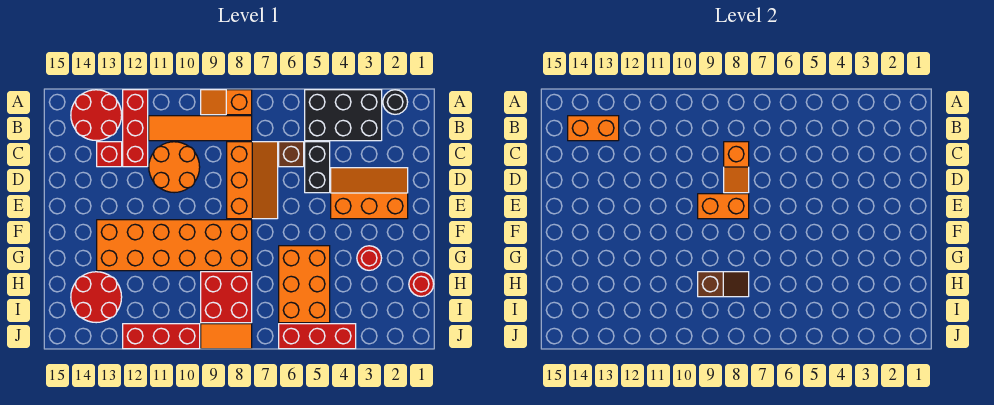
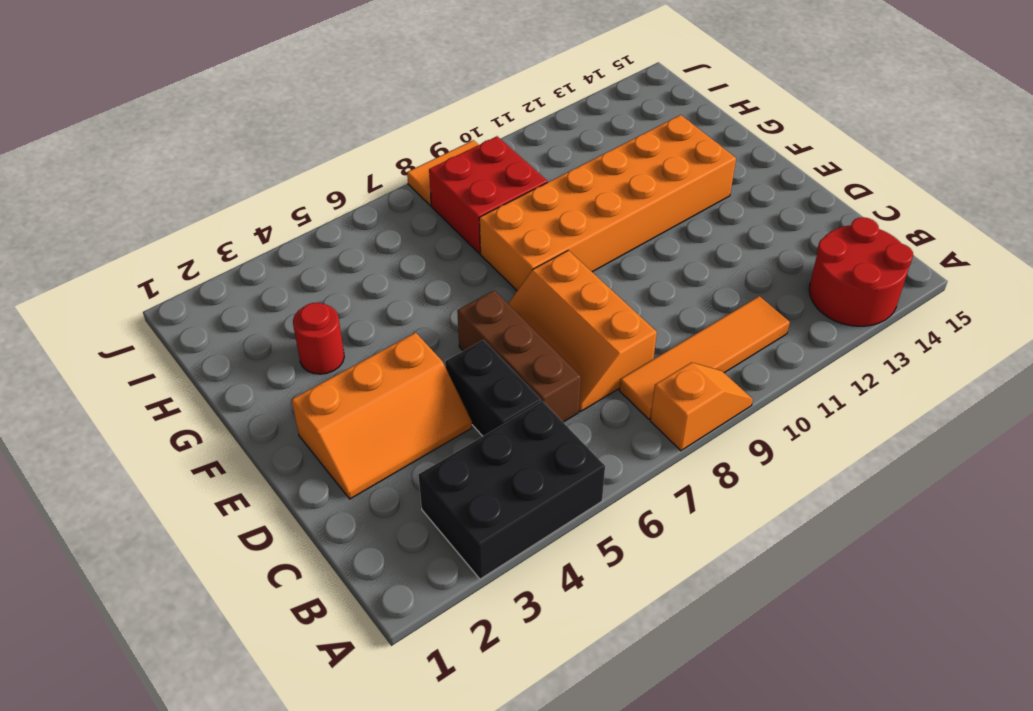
brown brick C6:E6 level 1 -> brown brick C6 level 1
none -> black round brick A2 level 1
none -> red brick A12:C12 level 1
none -> orange round brick C10:D11 level 1

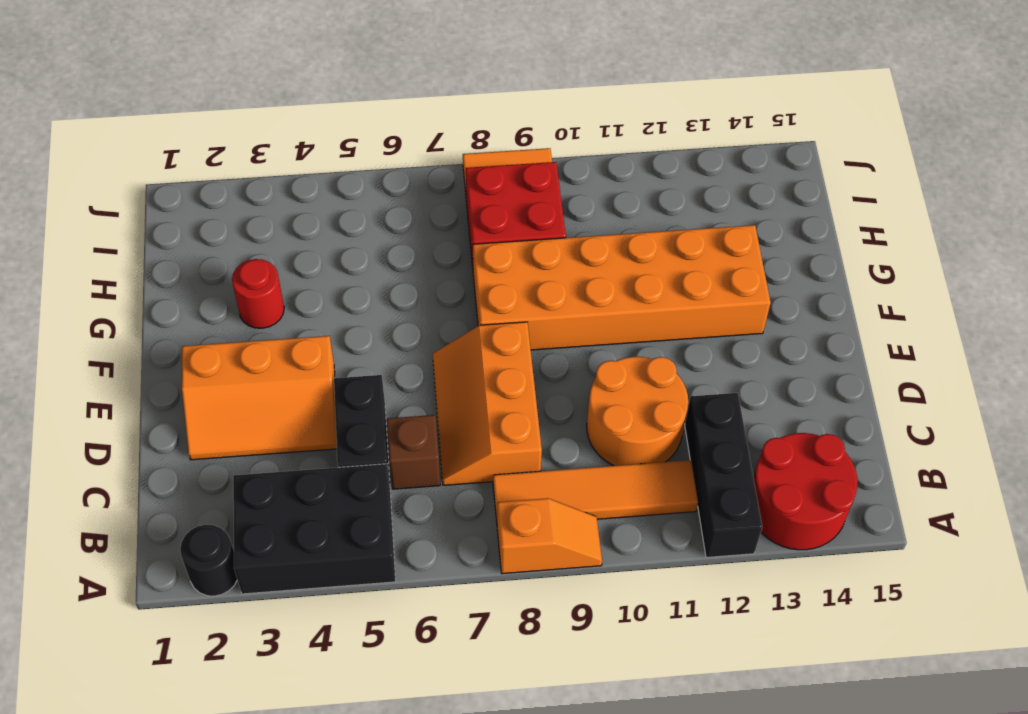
black brick A12:C12 level 1 -> red brick A12:C12 level 1
none -> red brick C13 level 1
none -> orange brick G5:I6 level 1
none -> red round brick H1 level 1

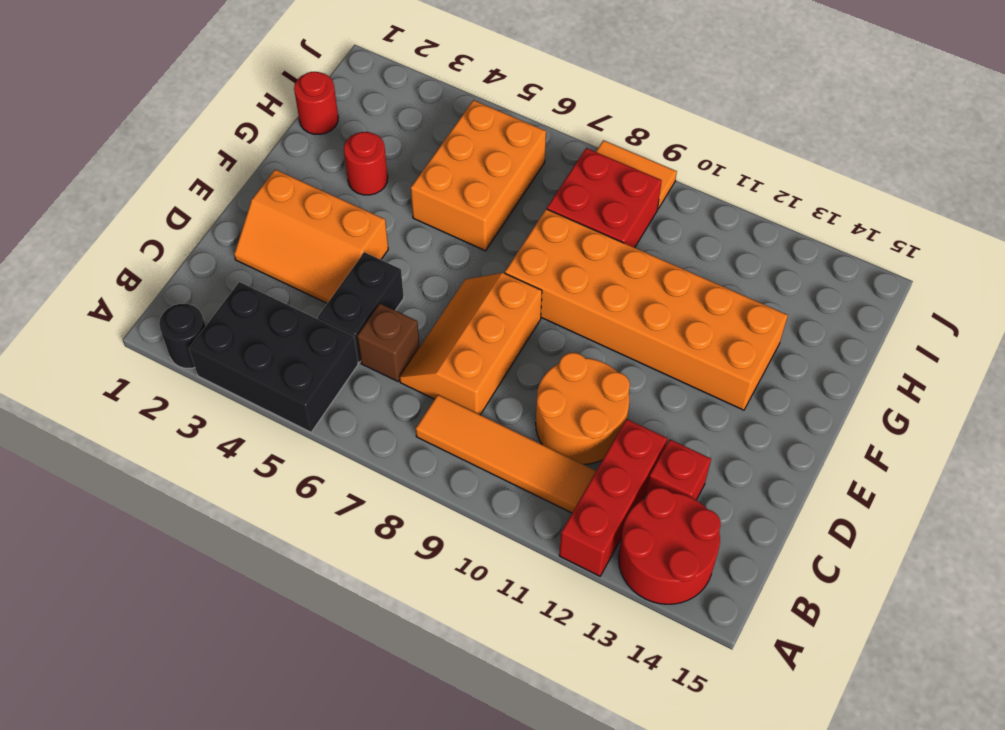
none -> orange slope A8:A9 level 1 top 8
none -> red round brick H13:I14 level 1
none -> red brick J4:J6 level 1

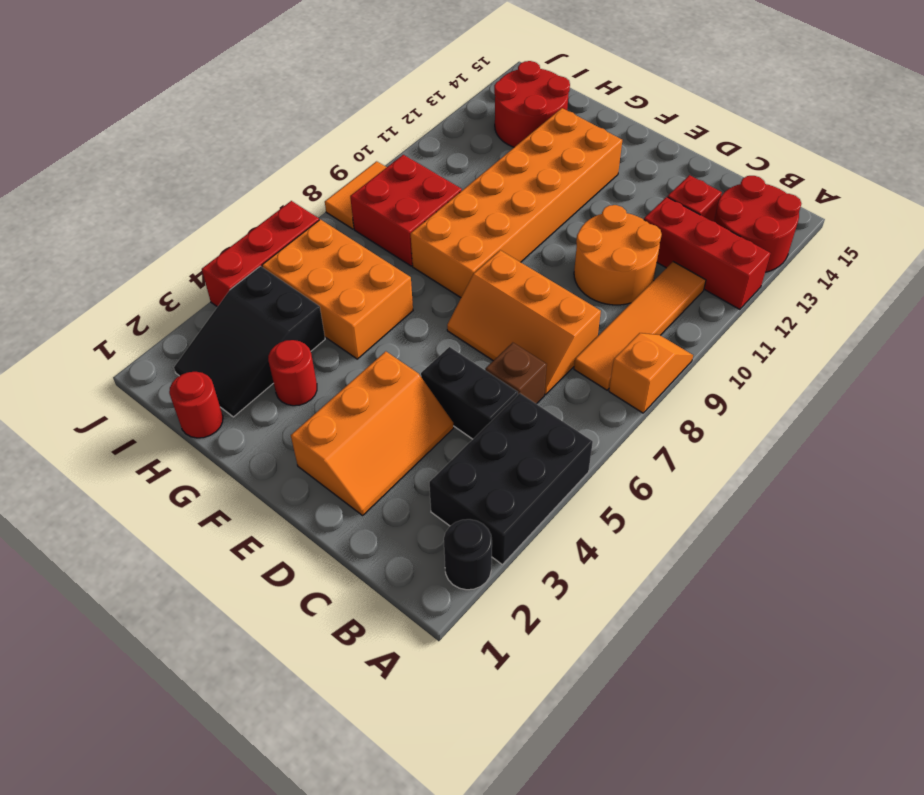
black slope H2:I4 level 1 top 4 -> none
none -> red brick J10:J12 level 1
none -> orange brick B13:B14 level 2
none -> orange slope C8:D8 level 2 top C

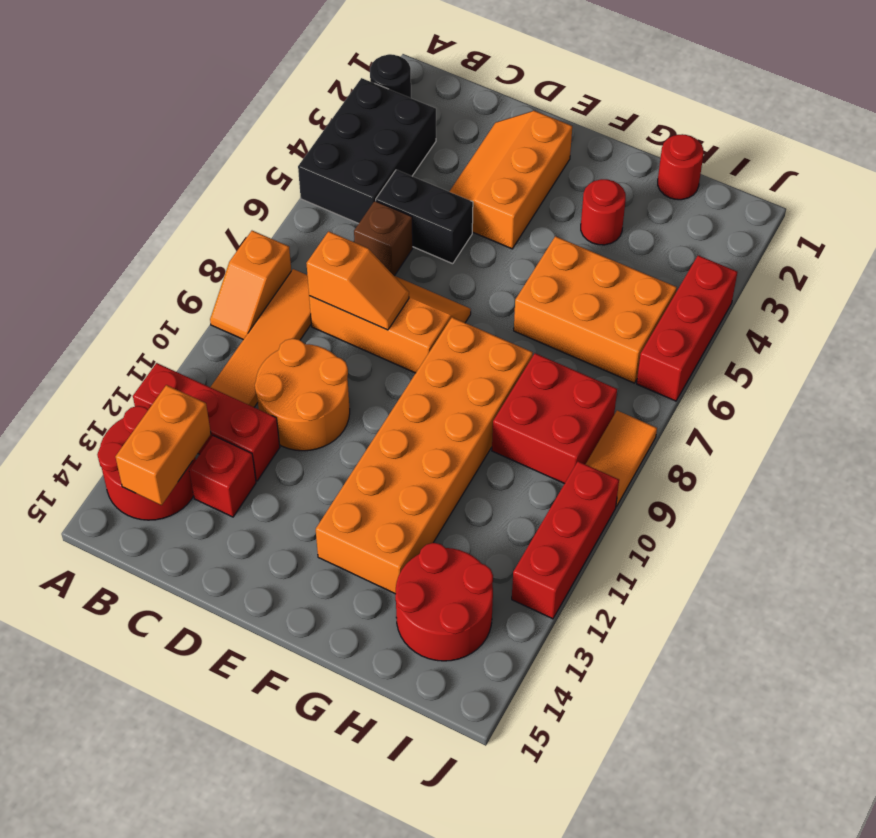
none -> orange brick E8:E9 level 2
none -> brown slope H8:H9 level 2 top 9

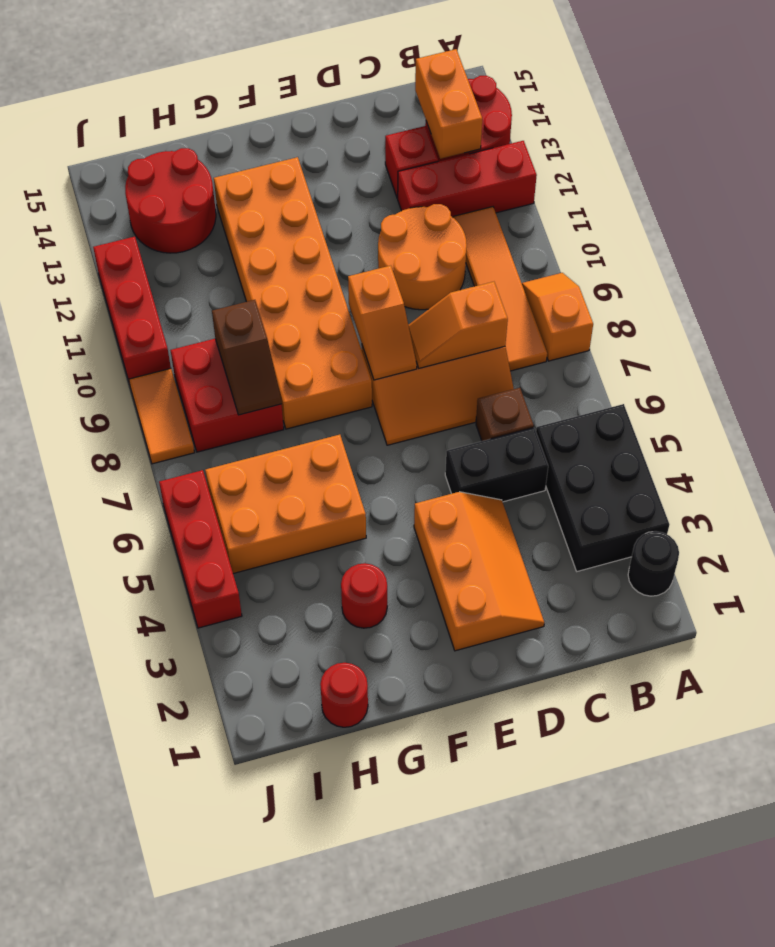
orange slope E8:E9 level 2 top 9 -> orange brick E8:E9 level 2

